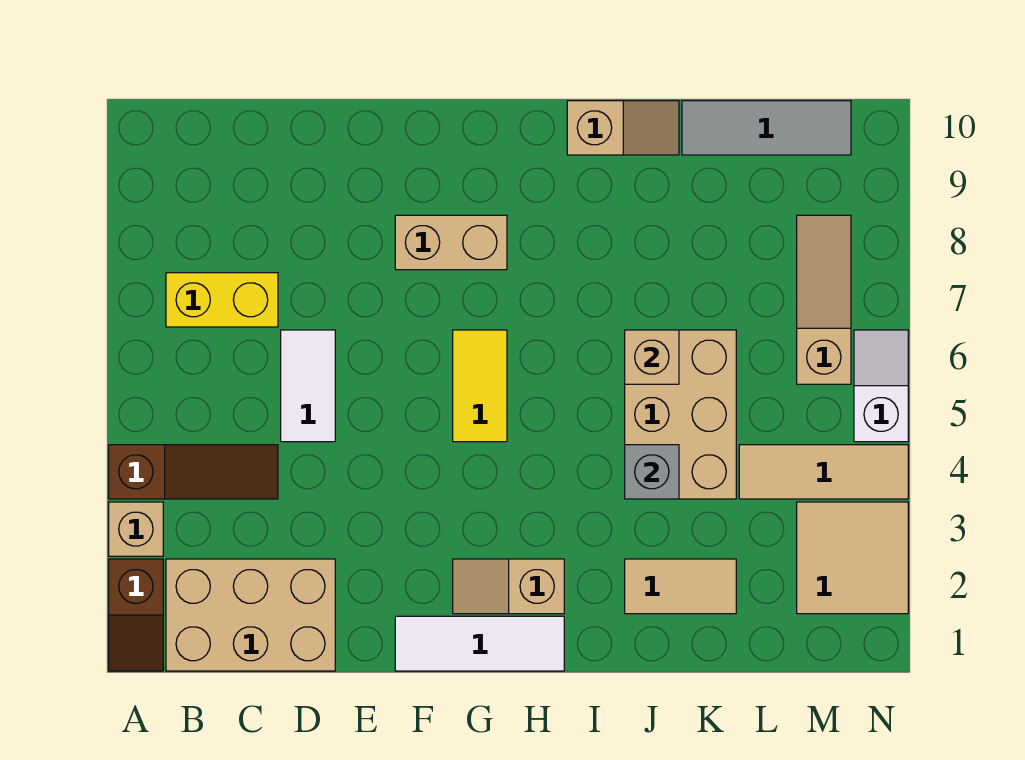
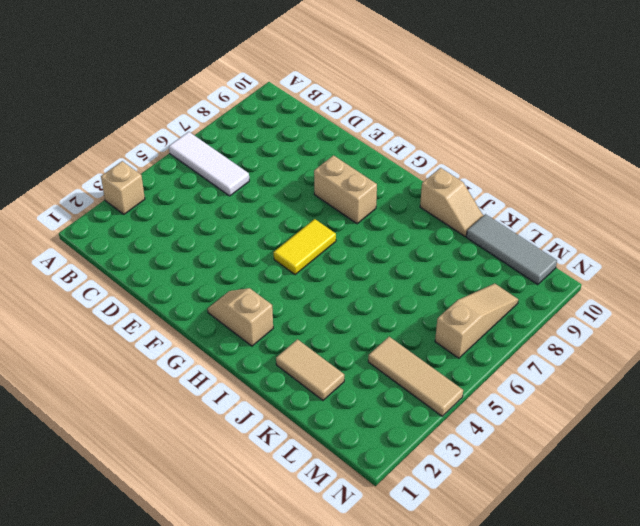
white tile A6:C6 level 1 -> white tile F1:H1 level 1
none -> brown slope A1:A2 level 1 top 2
none -> brown slope A4:C4 level 1 top A
none -> tan brick B1:D2 level 1

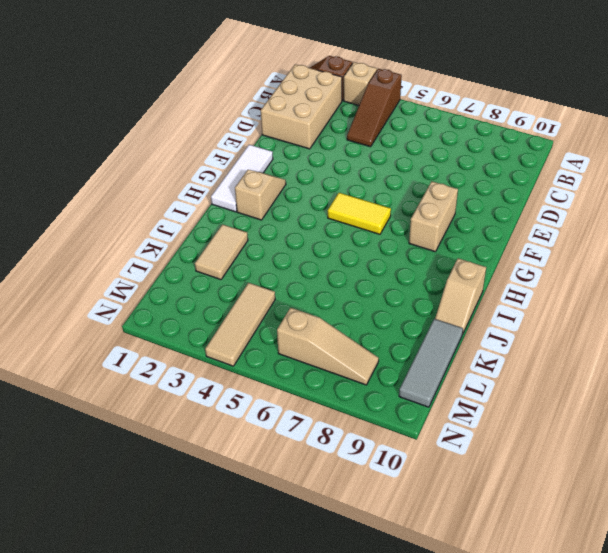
none -> yellow brick B7:C7 level 1
none -> white tile D5:D6 level 1
none -> tan brick J4:K6 level 1

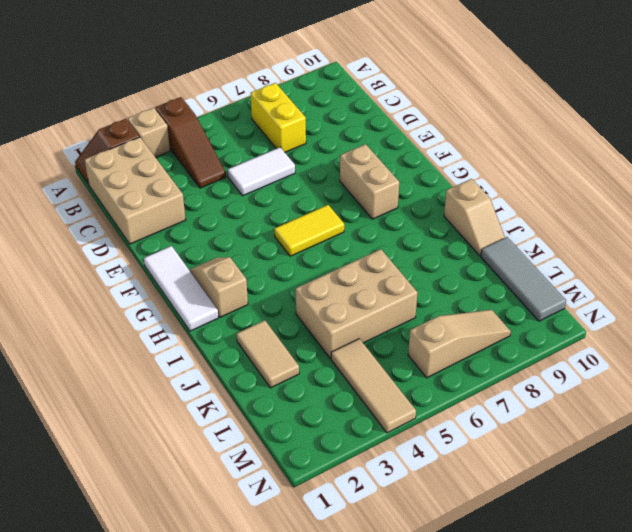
none -> tan tile M2:N3 level 1
none -> white slope N5:N6 level 1 top 5
none -> grey brick J4 level 2

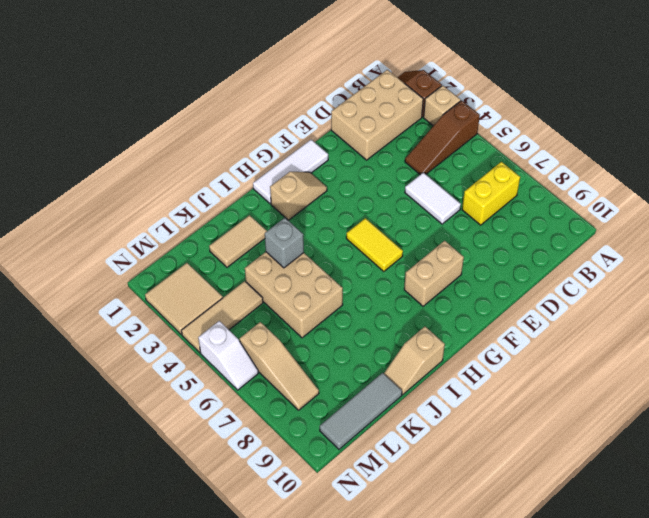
none -> tan brick J6 level 2

